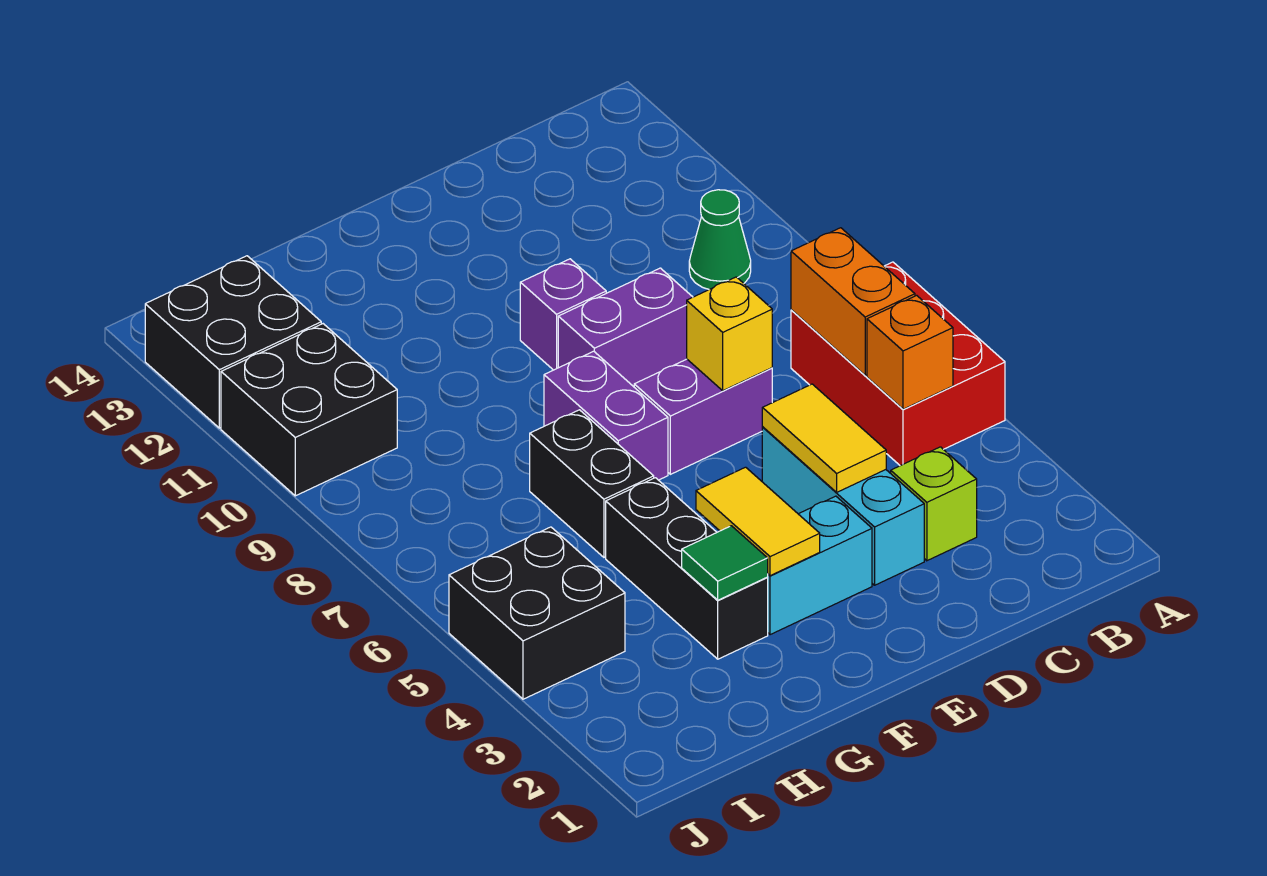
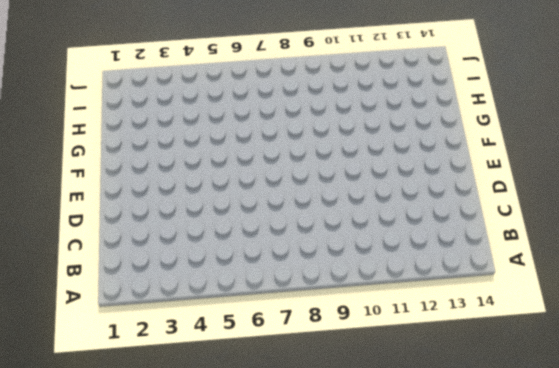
none -> red brick A5:B7 level 1
none -> green cone B10 level 1
none -> lime brick C3 level 1

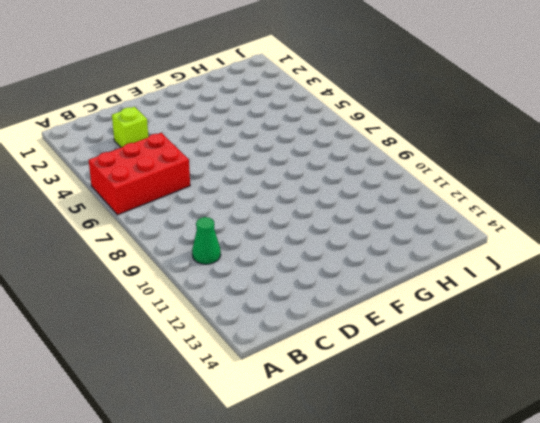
red brick A5:C6 level 1 -> red brick A5:B7 level 1
none -> cyan brick D3:D5 level 1
none -> purple brick D7:E7 level 1
none -> purple brick D9:E9 level 1

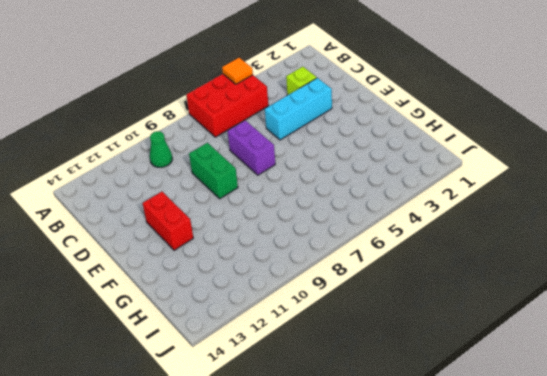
orange tile A5 level 2 -> none
green brick D9:E9 level 1 -> purple brick D9:E9 level 1
red brick E12:F12 level 1 -> none
none -> cyan brick E3:F3 level 1
none -> purple brick E10 level 1
none -> purple brick F7:F8 level 1

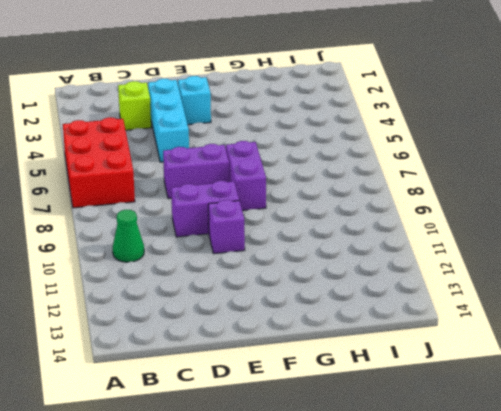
cyan brick E3 level 1 -> cyan brick E3:F3 level 1
none -> black brick G3:G5 level 1
none -> black brick G6:G7 level 1
none -> black brick I4:J5 level 1

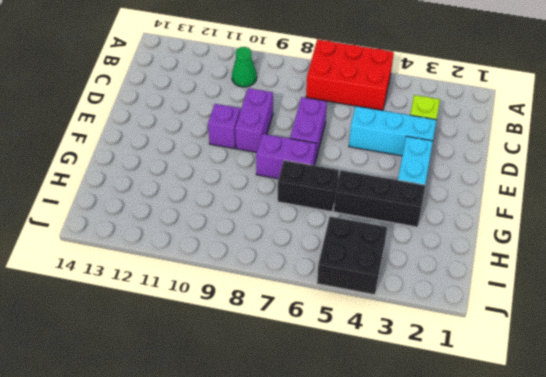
none -> black brick I10:J11 level 1
none -> black brick I12:J13 level 1
none -> orange brick B5 level 2

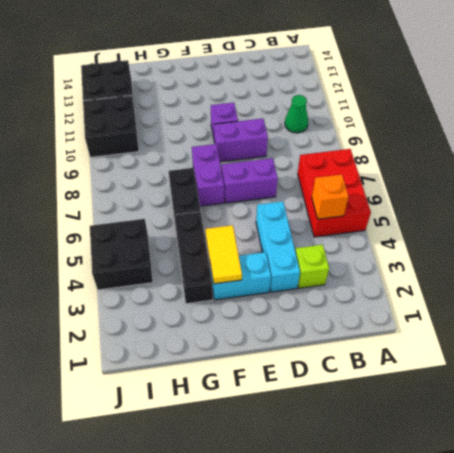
none -> orange brick B6:B7 level 2
none -> yellow tile D4:D5 level 2
none -> yellow brick D7 level 2

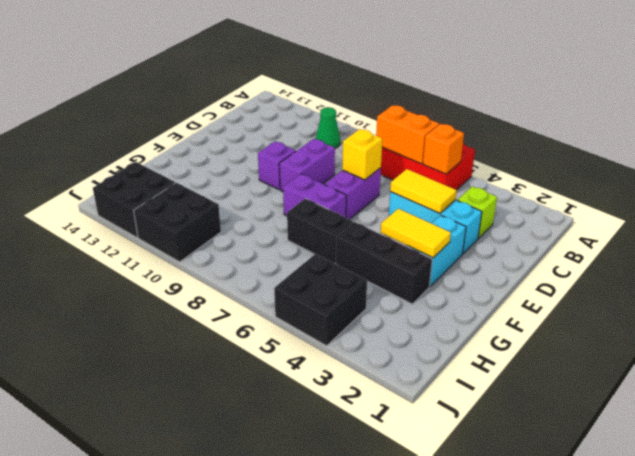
none -> green tile G3 level 2

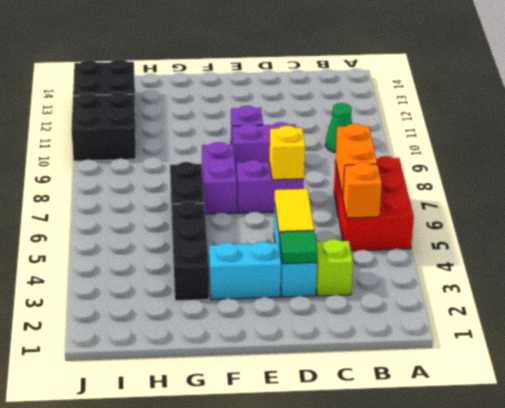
green tile D3 level 2 -> green tile G3 level 2
none -> black brick I4:J5 level 1
none -> yellow tile F3:F4 level 2

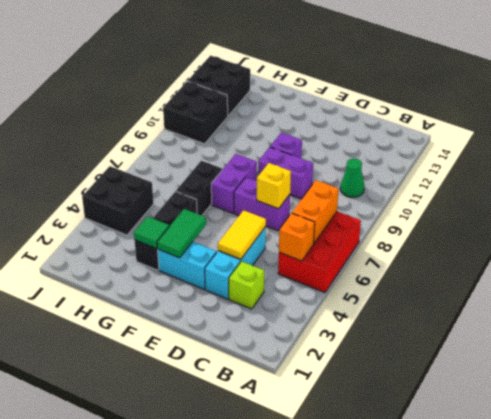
green tile F3:F4 level 2 -> yellow tile F3:F4 level 2

